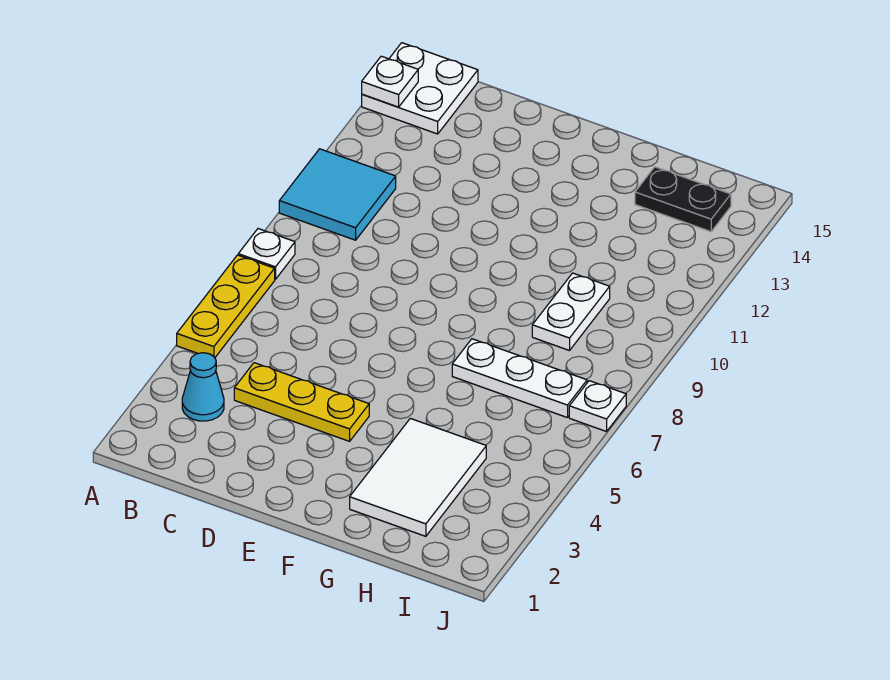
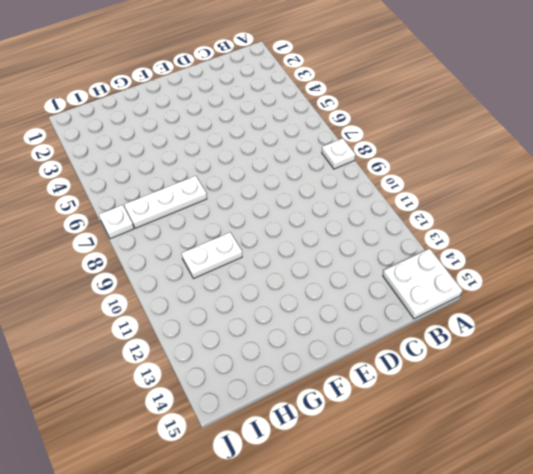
white plate G10:H10 level 1 -> white plate H9:H10 level 1
none -> yellow plate A5:A7 level 1
none -> cyan tile A10:B11 level 1
none -> cyan cone B3 level 1

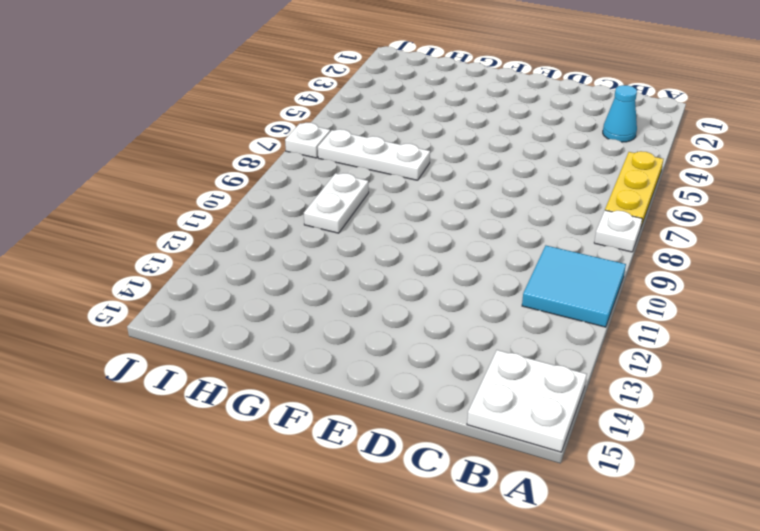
none -> yellow plate C4:E4 level 1
none -> white tile G2:H4 level 1
none -> black plate H14:I14 level 1

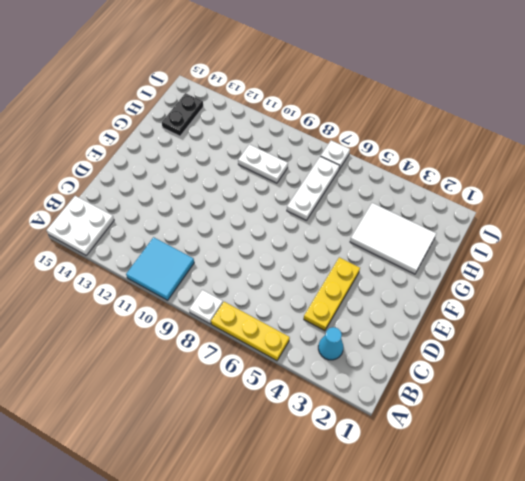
none -> white plate A14 level 2

